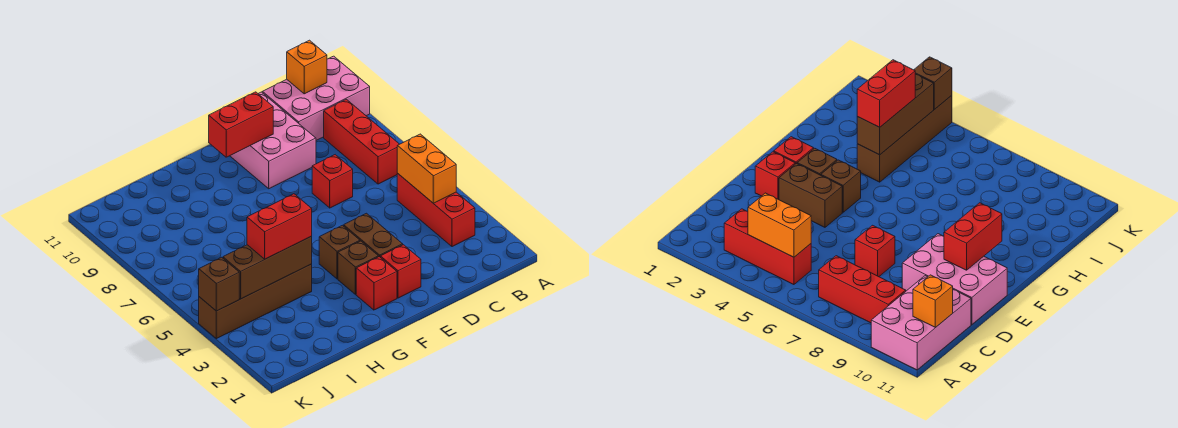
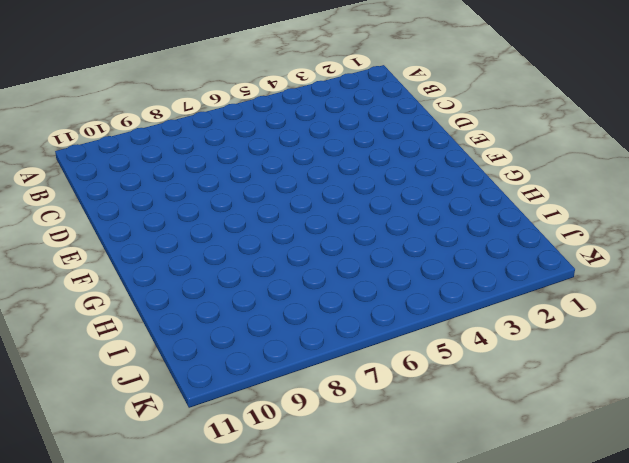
none -> pink brick A10:C11 level 1
none -> red brick B3:B5 level 1
none -> red brick B7:B9 level 1

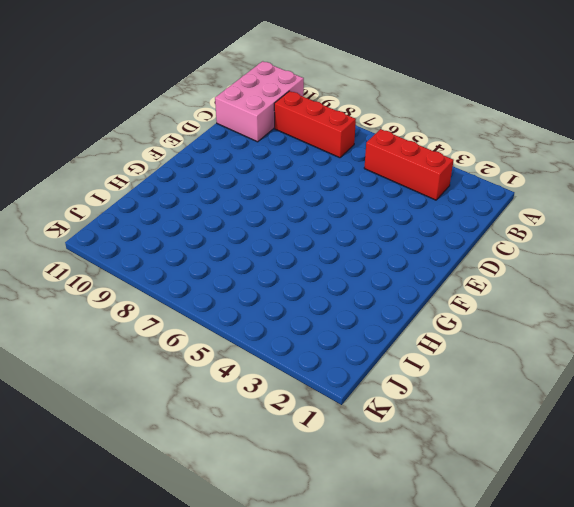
none -> red brick D7 level 1
none -> pink brick D9:E11 level 1
none -> red brick E2 level 1

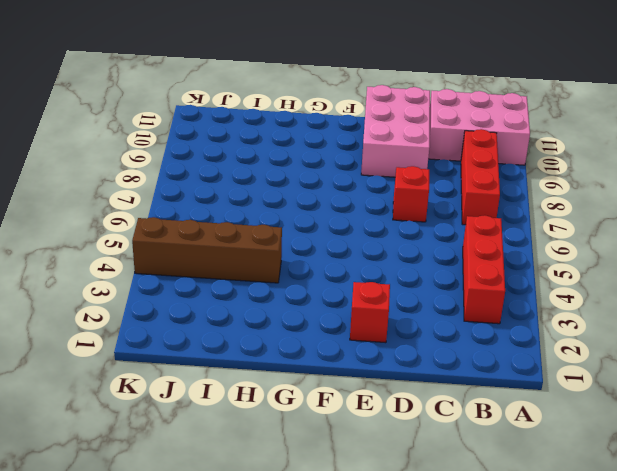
none -> brown brick E3:E4 level 1
none -> red brick F2 level 1
none -> brown brick F3 level 1

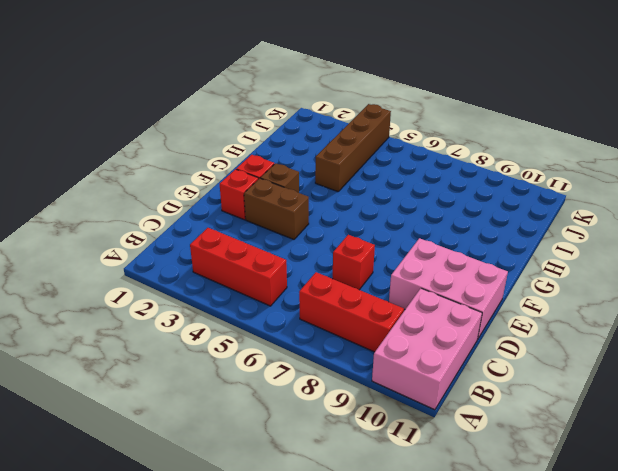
none -> brown brick F4 level 1
none -> orange brick B4:B5 level 2
none -> orange brick B11 level 2

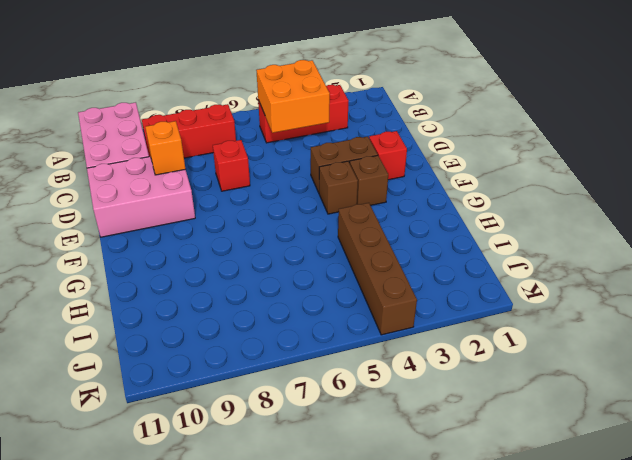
orange brick B4:C5 level 2 -> orange brick B4:B5 level 2
orange brick D9 level 2 -> orange brick B11 level 2
none -> red brick F2 level 1
none -> red brick E10:F10 level 2
none -> brown brick H4:J4 level 2

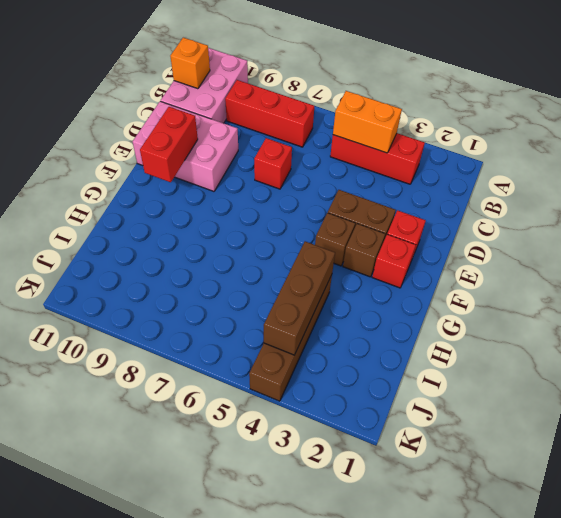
none -> brown brick K4 level 2
none -> red brick H4:I4 level 3

